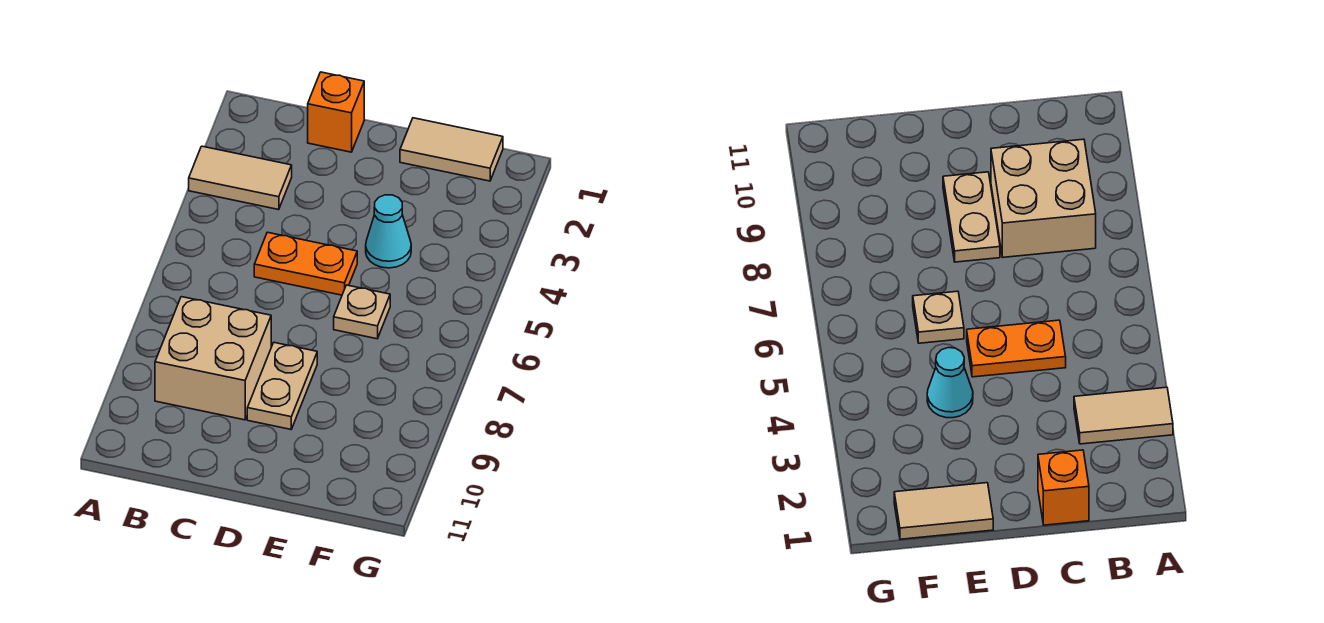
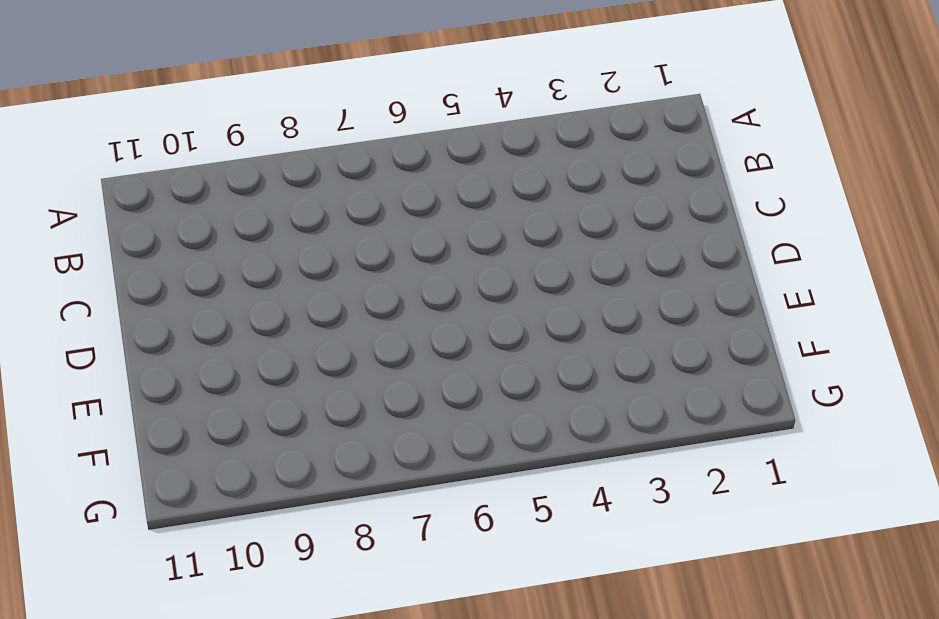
none -> tan tile A3:B3 level 1
none -> tan brick B8:C9 level 1

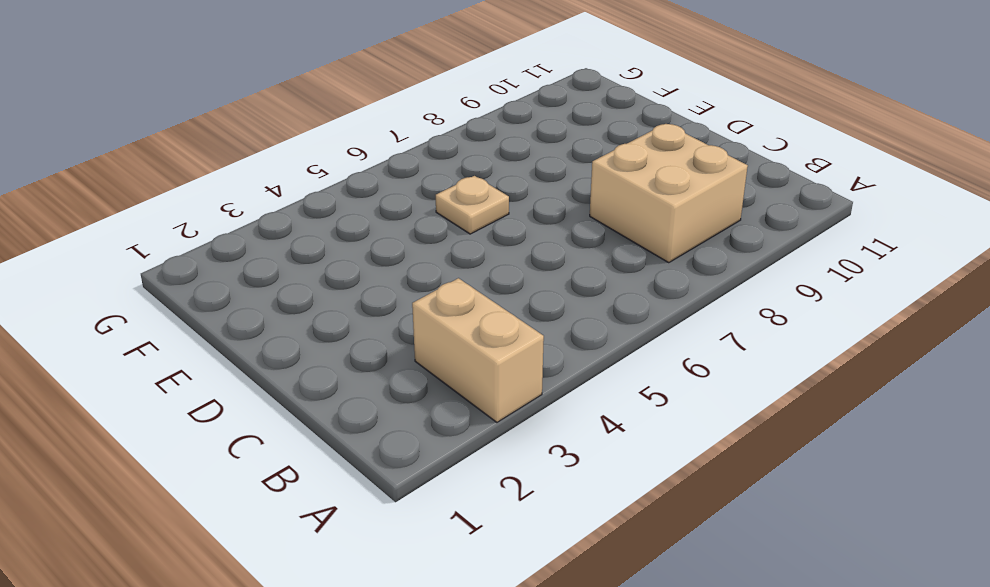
tan brick A3:B3 level 1 -> tan tile A3:B3 level 1
none -> orange brick C1 level 1
none -> orange plate C5:D5 level 1

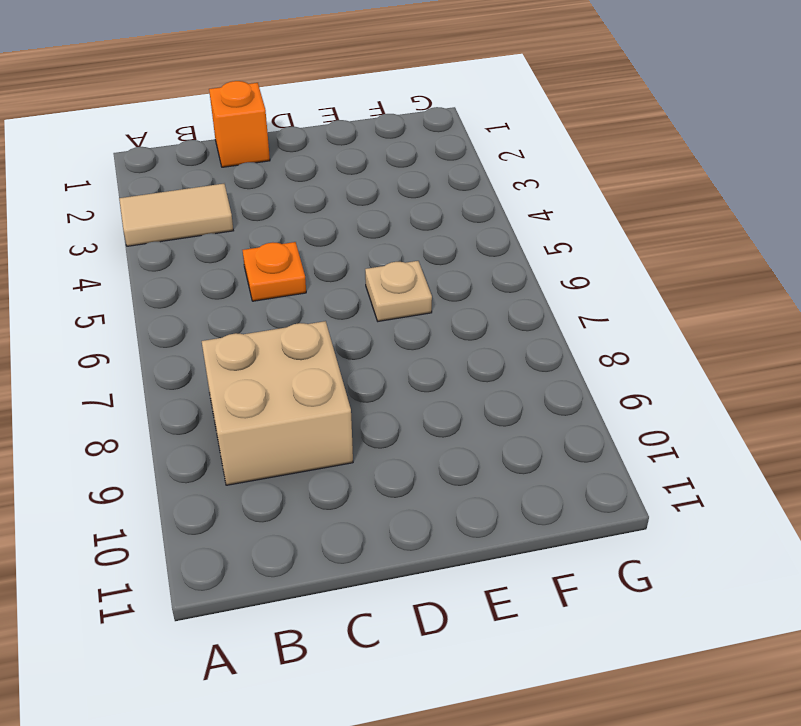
orange plate C5 level 1 -> orange plate C5:D5 level 1
none -> tan plate D8:D9 level 1
none -> tan tile E1:F1 level 1

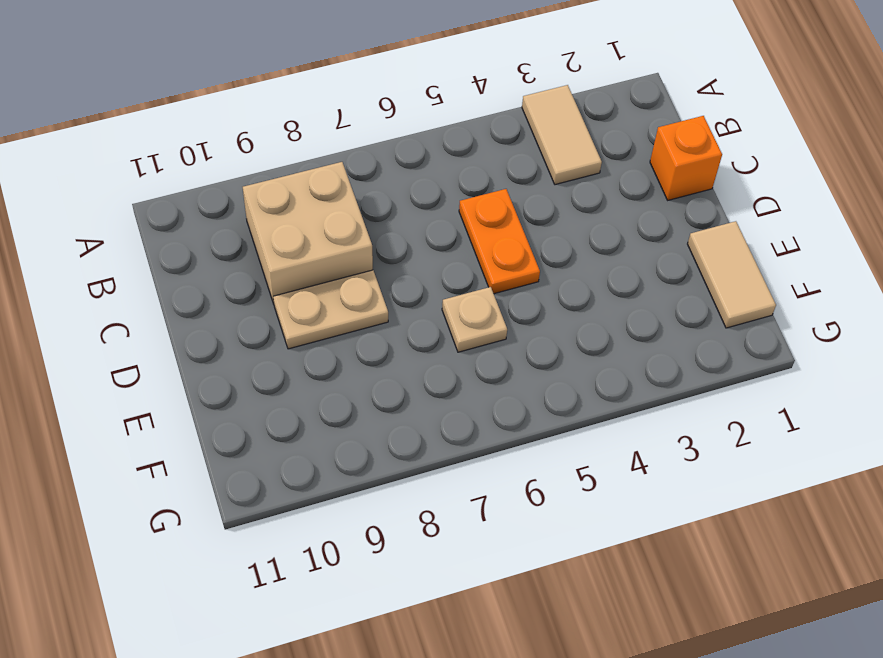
none -> cyan cone E4 level 1

